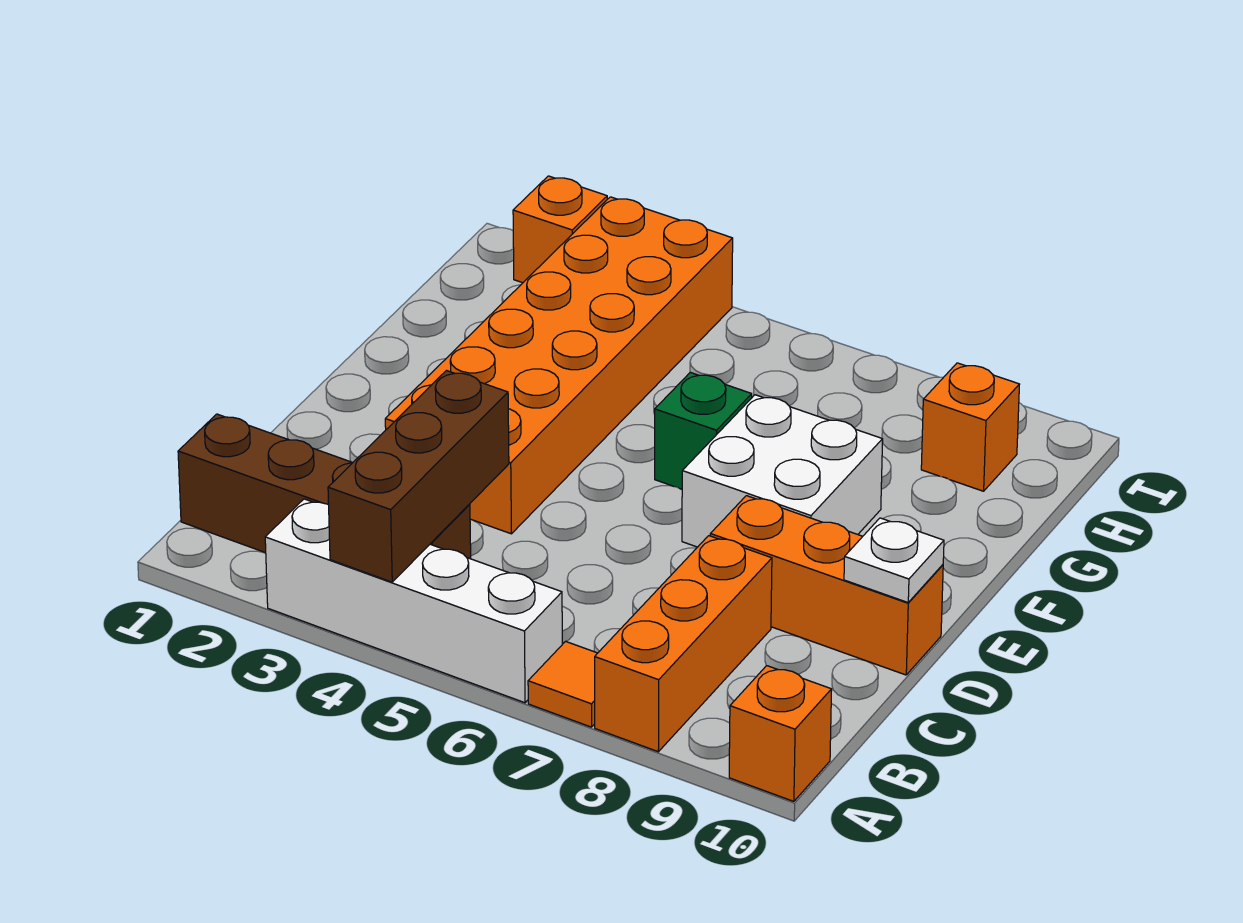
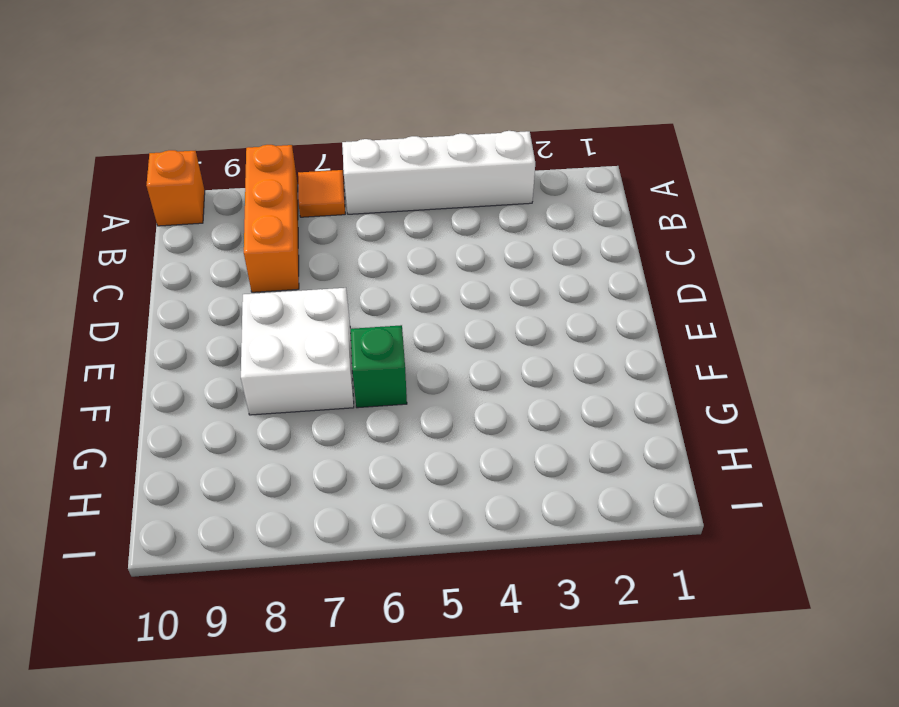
none -> brown brick B1:B4 level 1
none -> orange brick D3:I4 level 1
none -> orange brick D8:D10 level 1

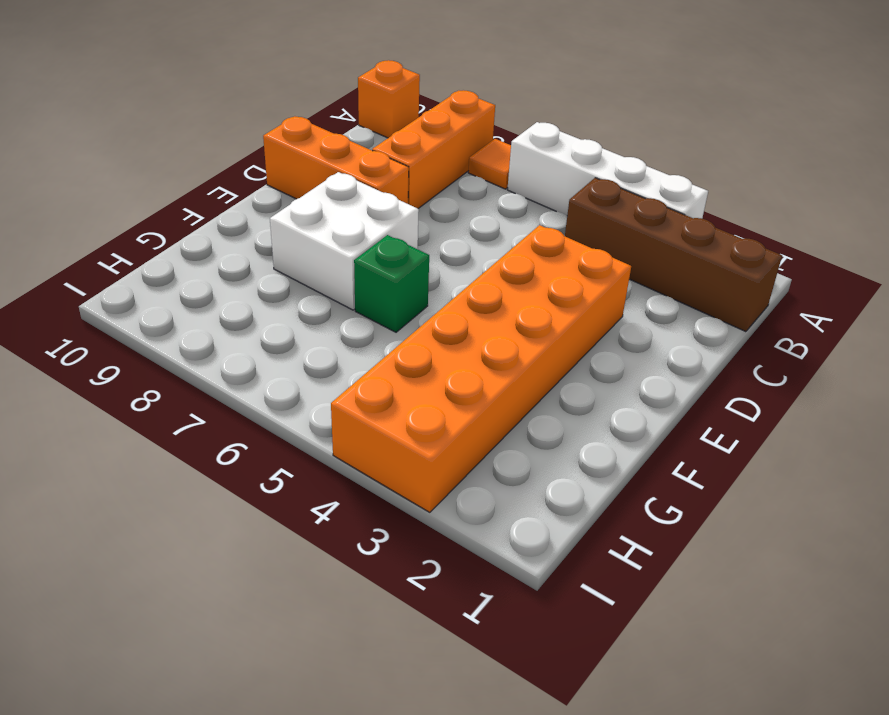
none -> orange brick H9 level 1
none -> orange brick I2 level 1
none -> brown brick A4:C4 level 2

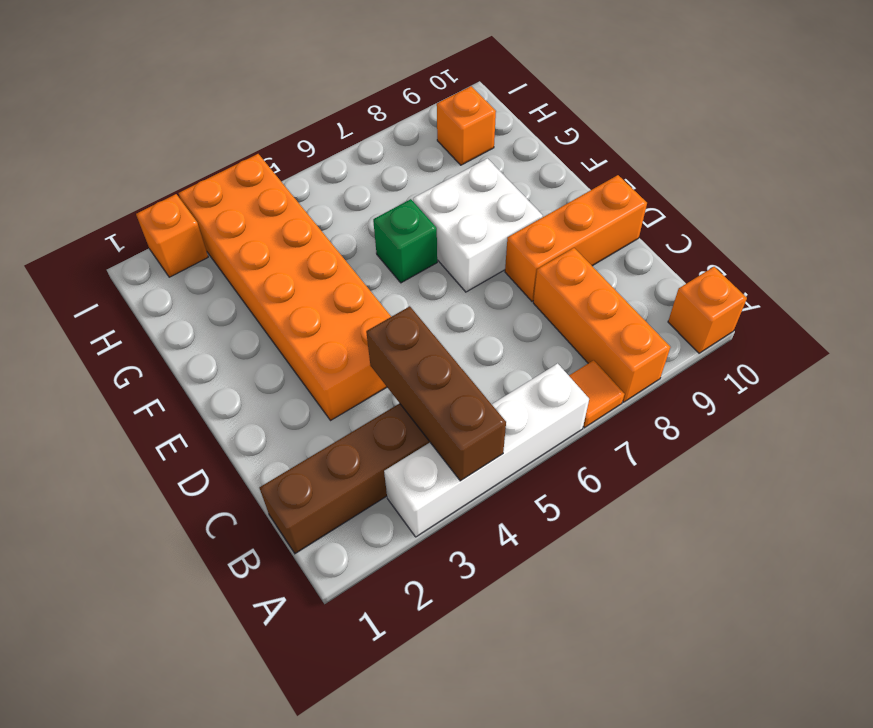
none -> white plate D10 level 2

